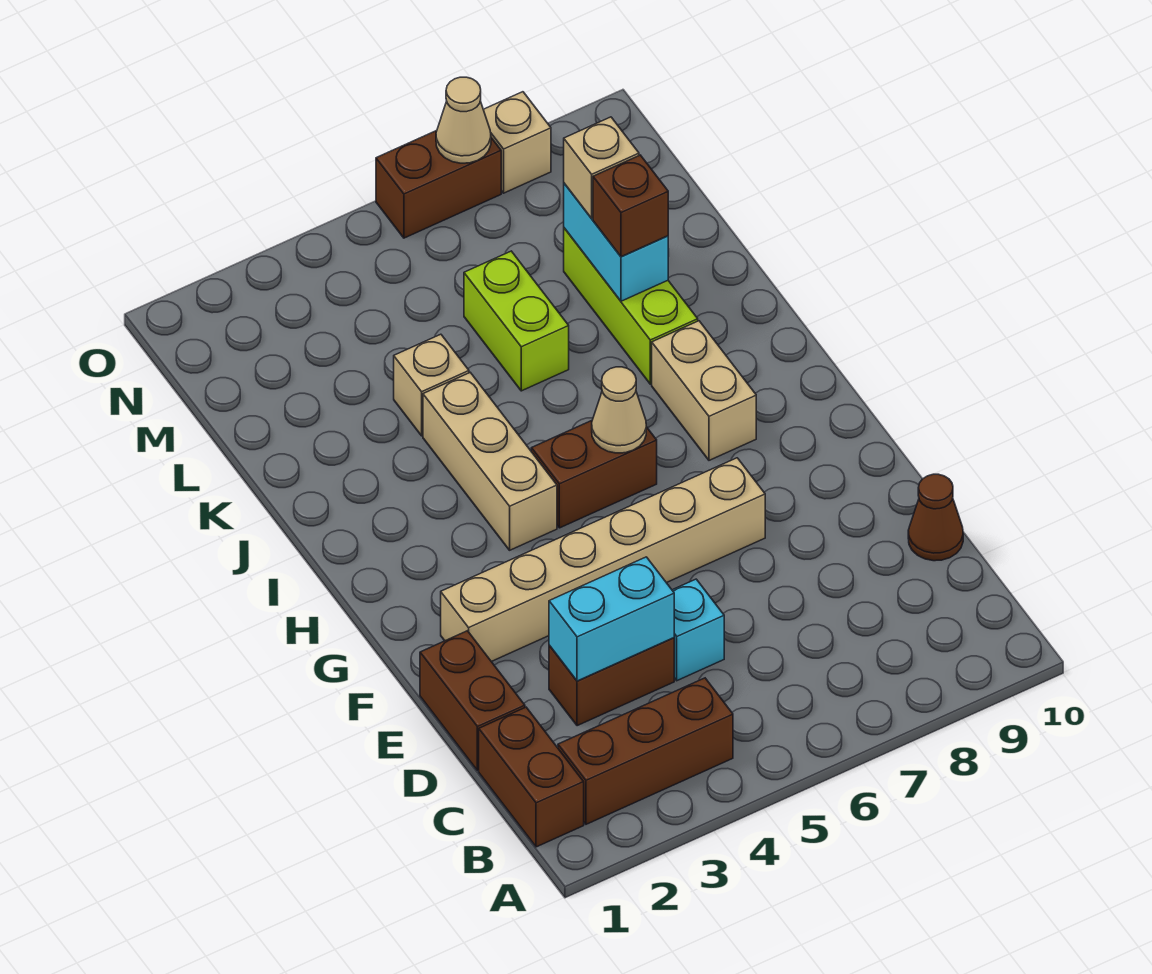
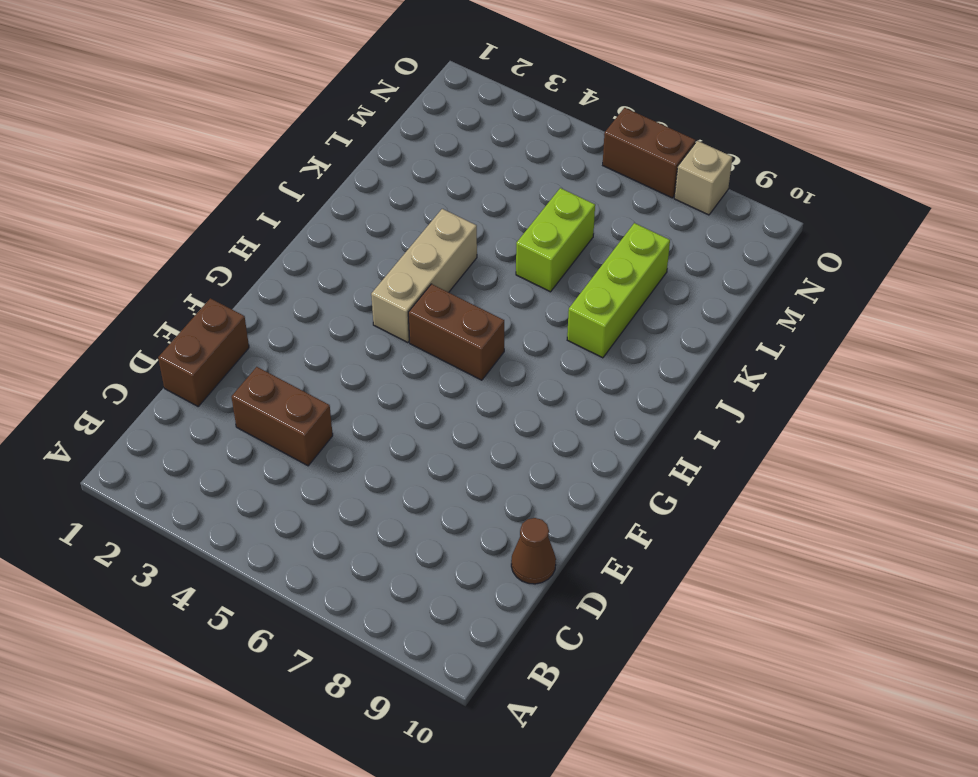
none -> brown brick B1:C1 level 1
none -> brown brick B2:B4 level 1
none -> cyan brick D5 level 1

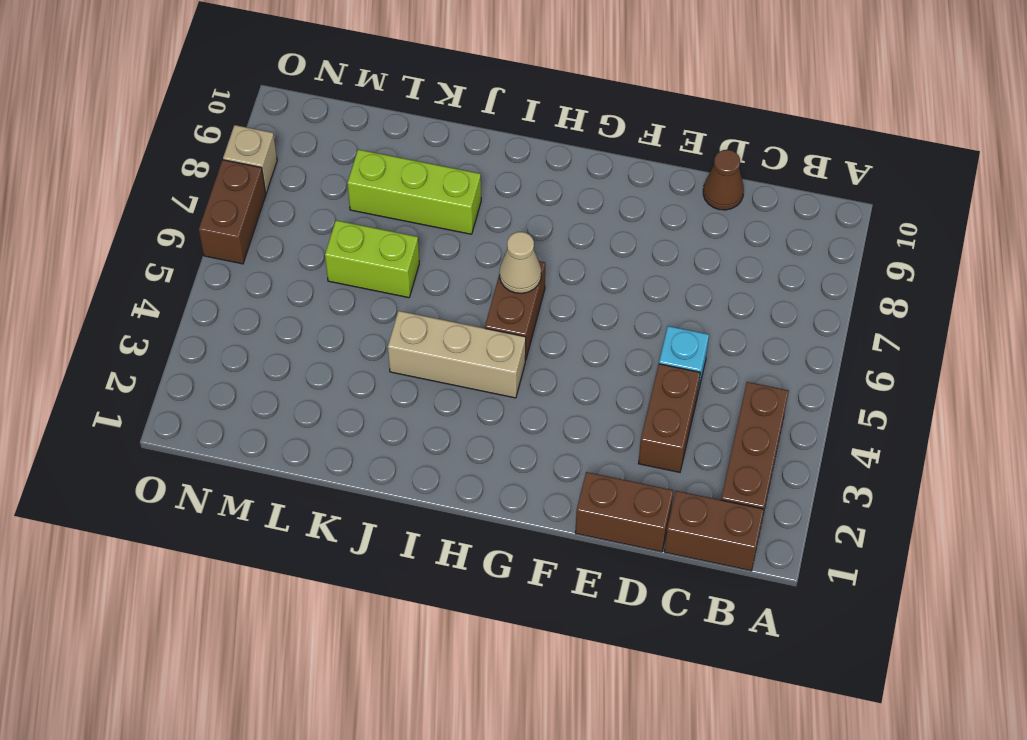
none -> tan brick F2:F7 level 1
none -> tan brick H8:I8 level 1
none -> tan brick K4 level 1

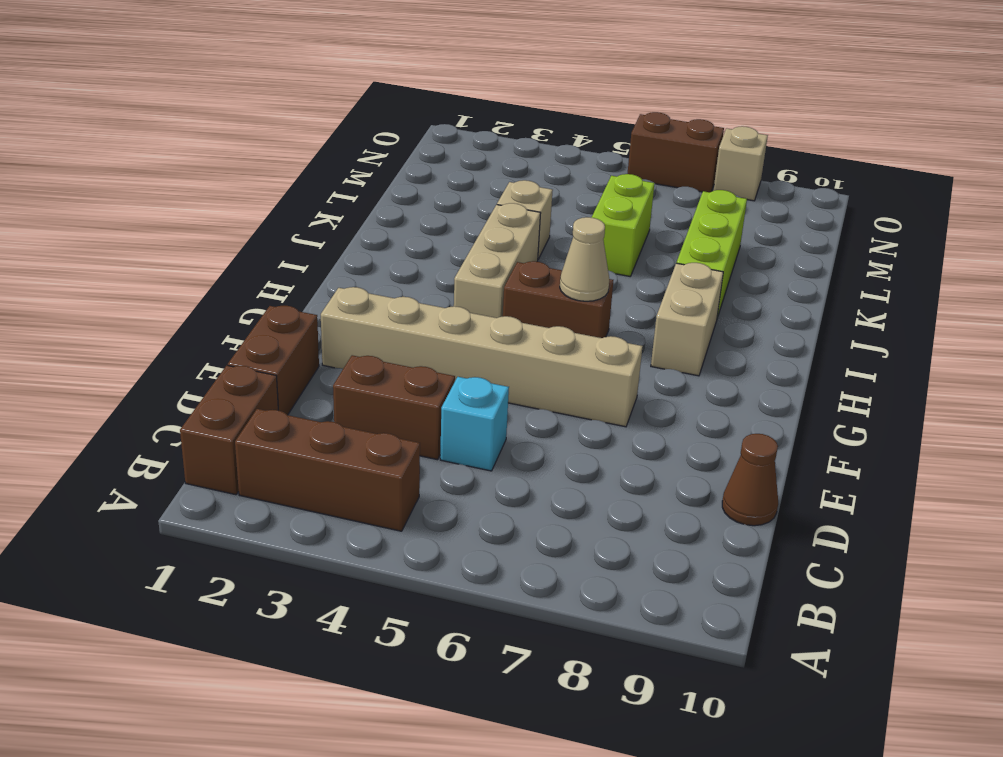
none -> cyan brick D3:D4 level 2
none -> cyan brick K8:L8 level 2
none -> tan cone O7 level 2

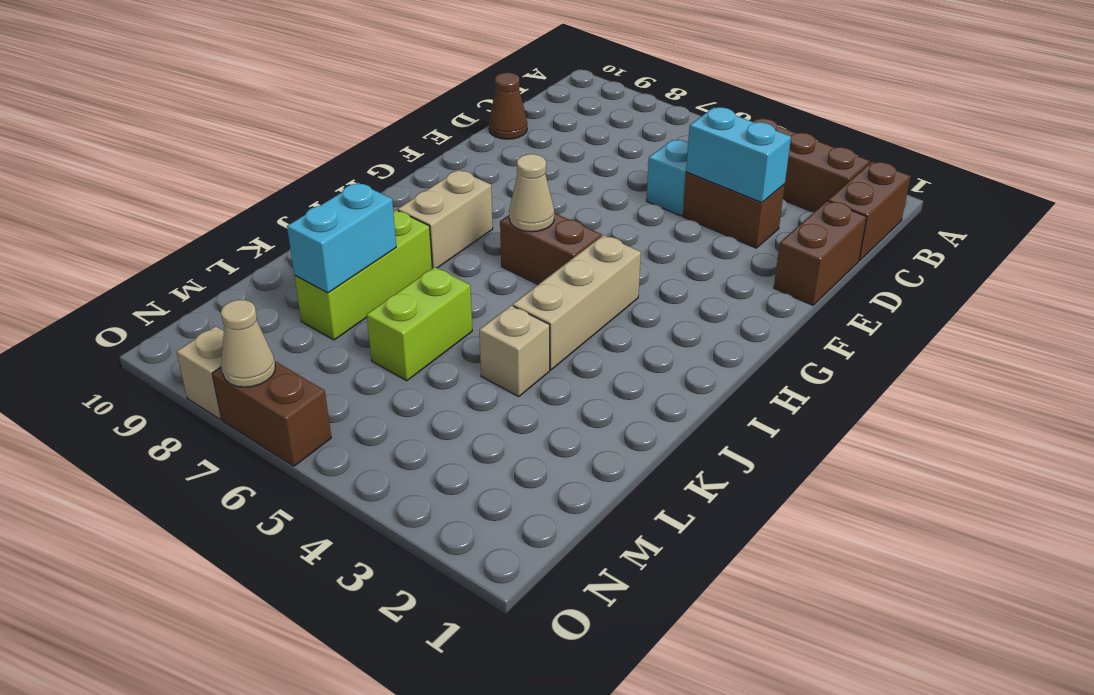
none -> tan brick F2:F7 level 1
none -> brown brick K8 level 3
none -> tan brick L8 level 3

